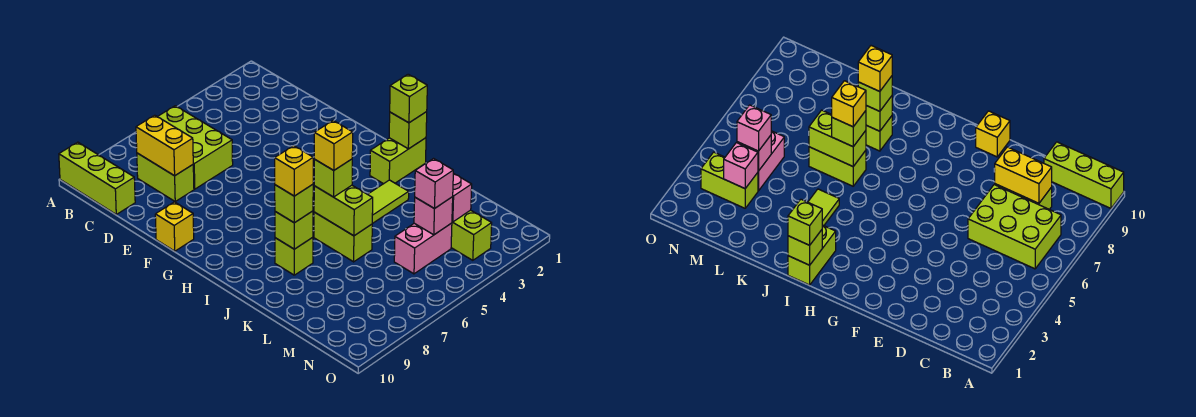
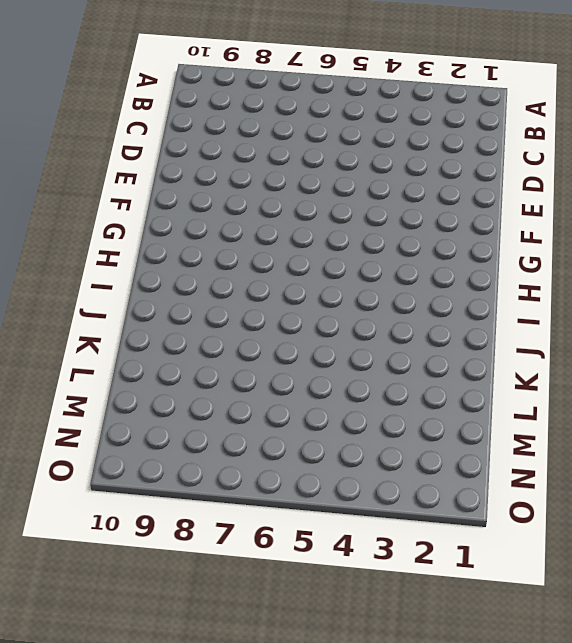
none -> lime brick A10:C10 level 1
none -> lime brick B6:D7 level 1
none -> lime brick C8:D8 level 1

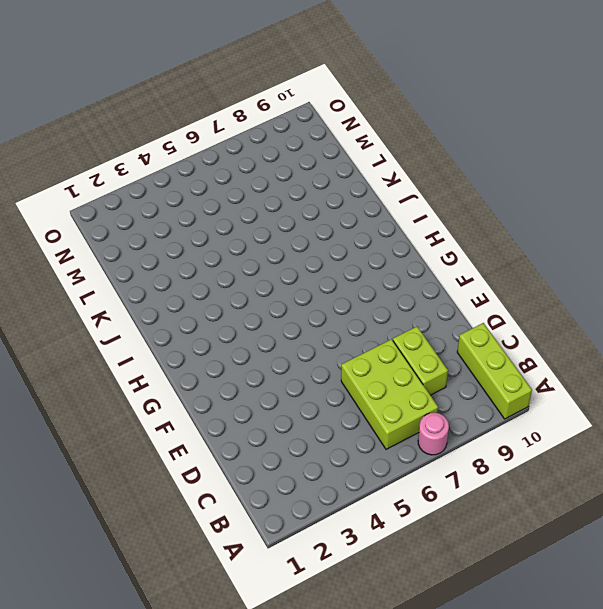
pink round brick A7 level 1 -> none
none -> yellow brick F10 level 1
none -> lime brick I1:I2 level 1
none -> lime tile J3:J4 level 1

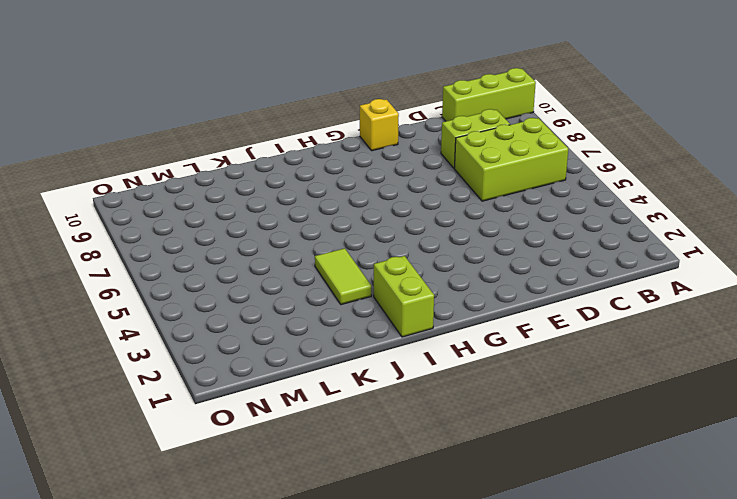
none -> lime brick J6:K6 level 1
none -> lime brick J8 level 1
none -> lime brick M3:N3 level 1

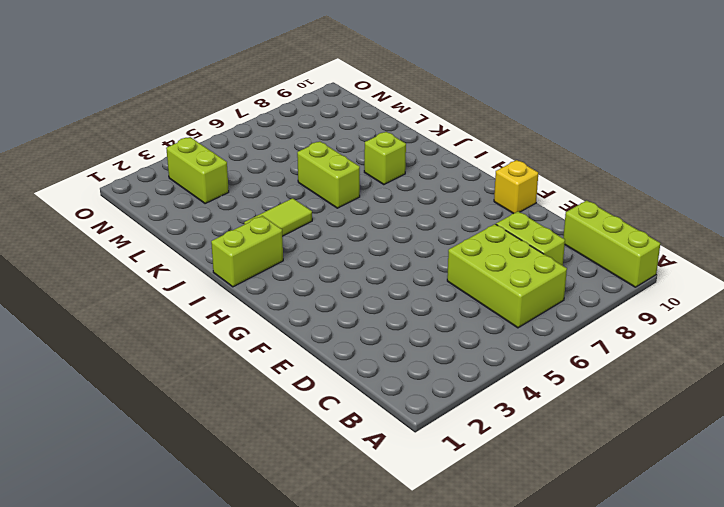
none -> pink brick M4:M5 level 1
none -> yellow brick C8:D8 level 2
none -> lime brick I1 level 2

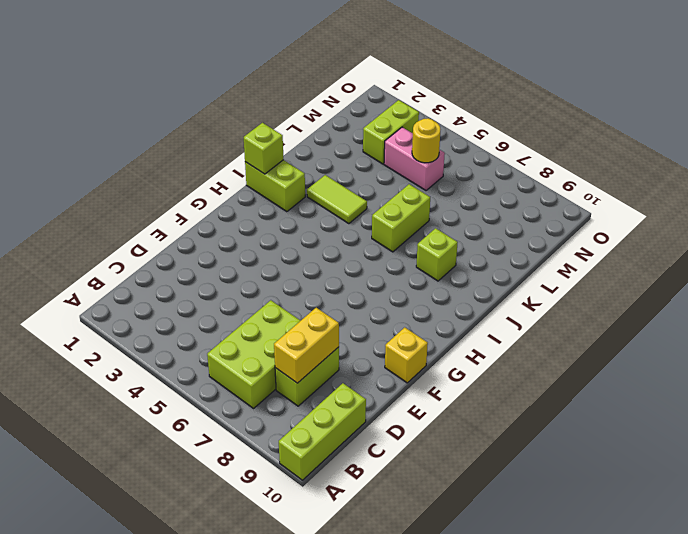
yellow round brick M5 level 2 -> none
none -> lime brick J6:K6 level 2
none -> lime brick J8 level 2
none -> pink brick M3 level 2

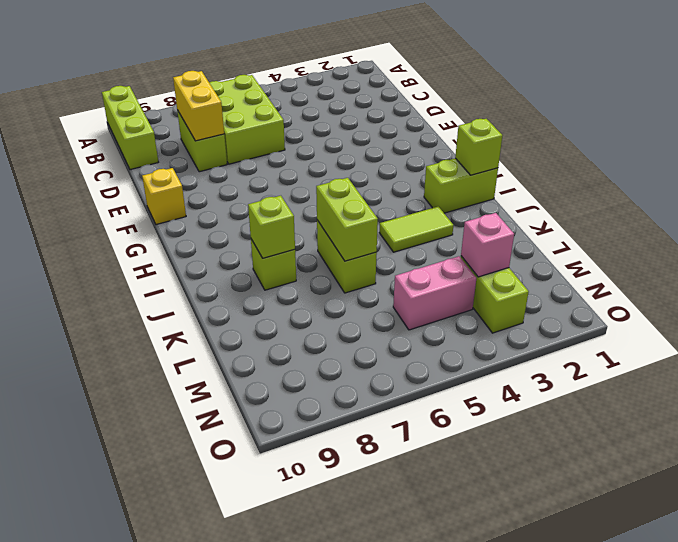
none -> pink brick M4 level 2
none -> lime brick I1 level 3
none -> lime brick J6 level 3

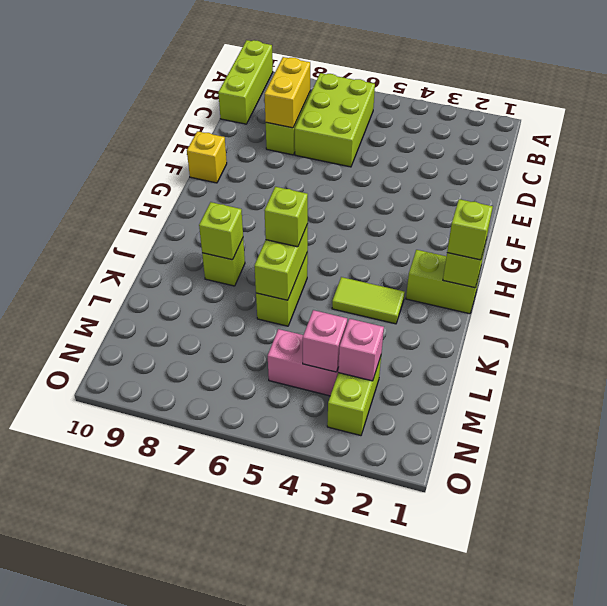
none -> lime brick J8 level 3
none -> pink brick M4 level 3
none -> yellow brick J6 level 4

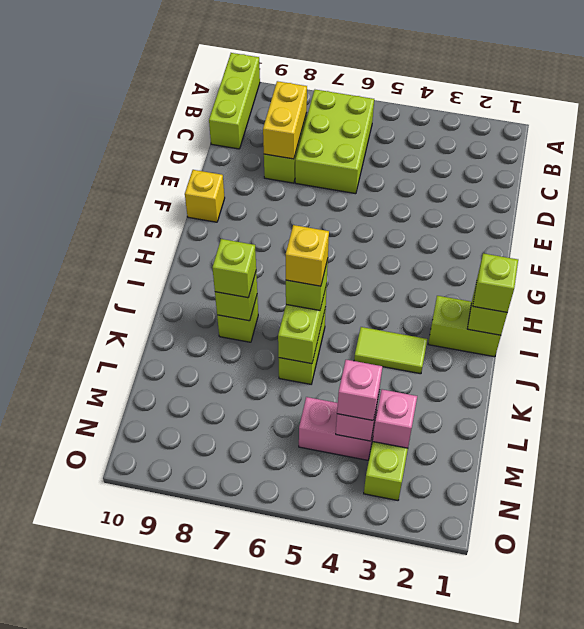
none -> yellow brick J8 level 4

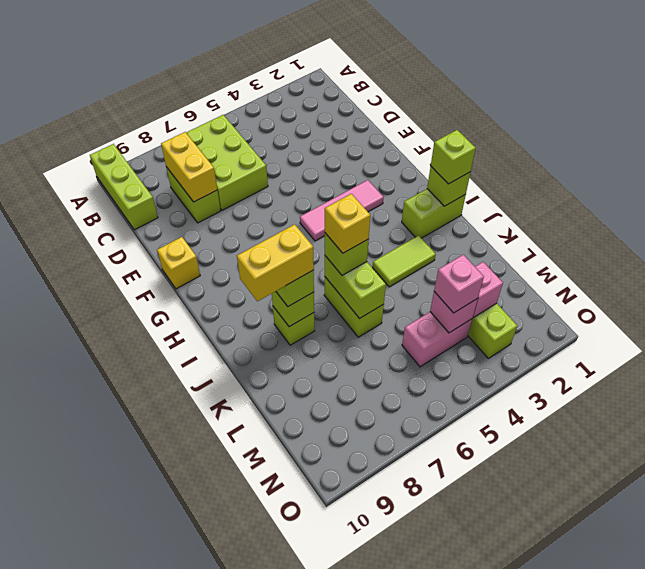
pink tile G3:G5 level 1 -> none
yellow brick J8:J9 level 4 -> yellow brick J8 level 4

